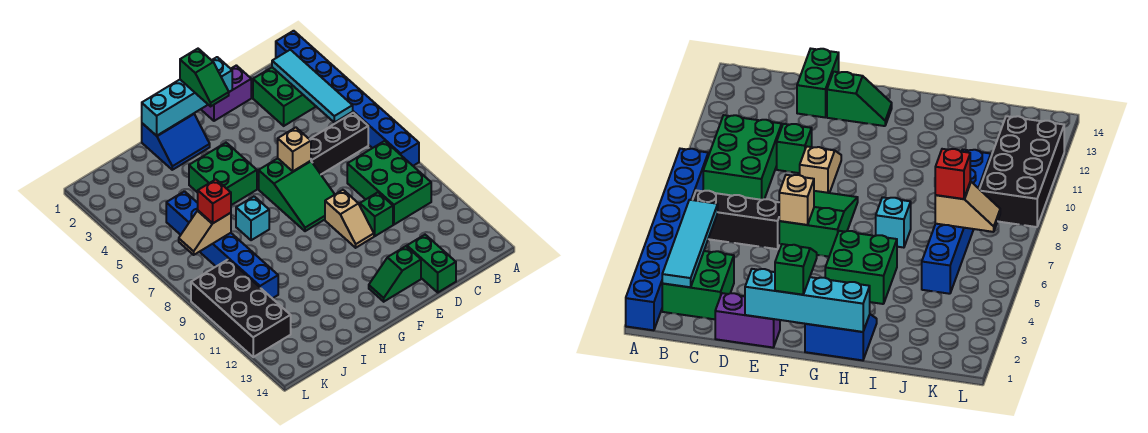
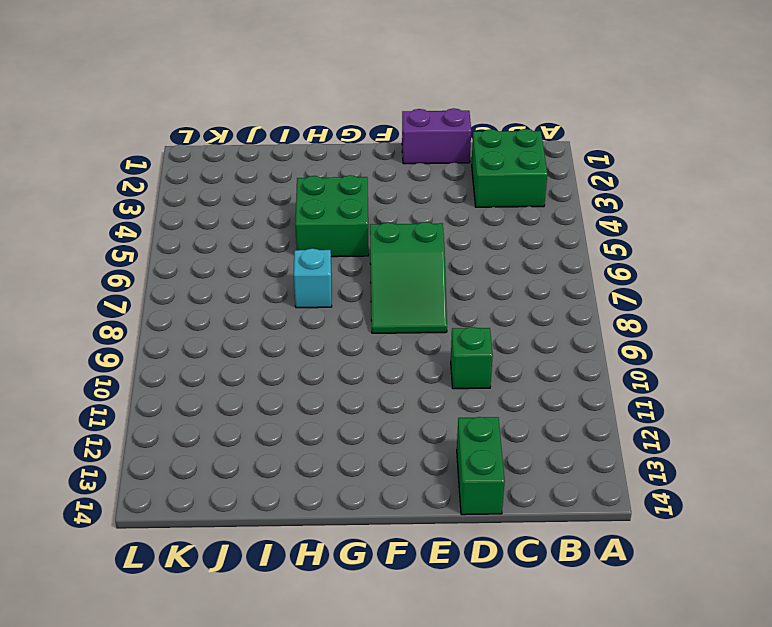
none -> blue brick A1:A8 level 1
none -> black brick B6:D6 level 1
none -> green brick B8:C10 level 1

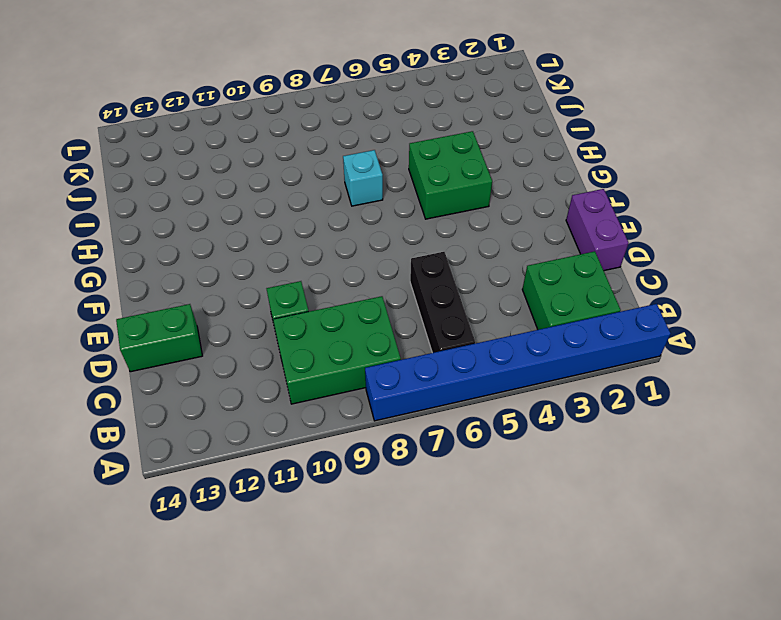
none -> green slope E6:F8 level 1 top 6
none -> tan slope E9:E10 level 1 top 9
none -> green slope E13:F13 level 1 top E

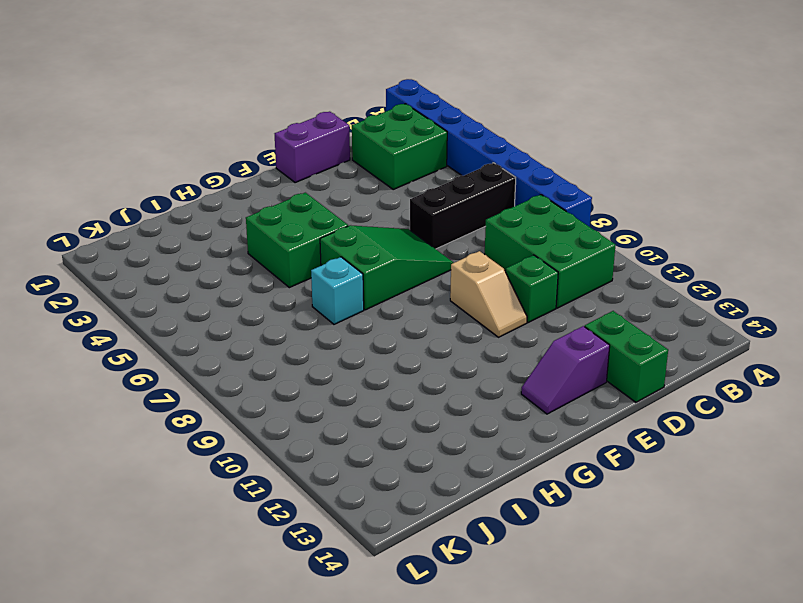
green slope E6:G7 level 1 top G -> green slope E6:F8 level 1 top 6
purple slope E13:F13 level 1 top E -> green slope E13:F13 level 1 top E
none -> blue slope G1:H2 level 1 top 1
none -> blue brick J5:J10 level 1
none -> black brick K9:L12 level 1

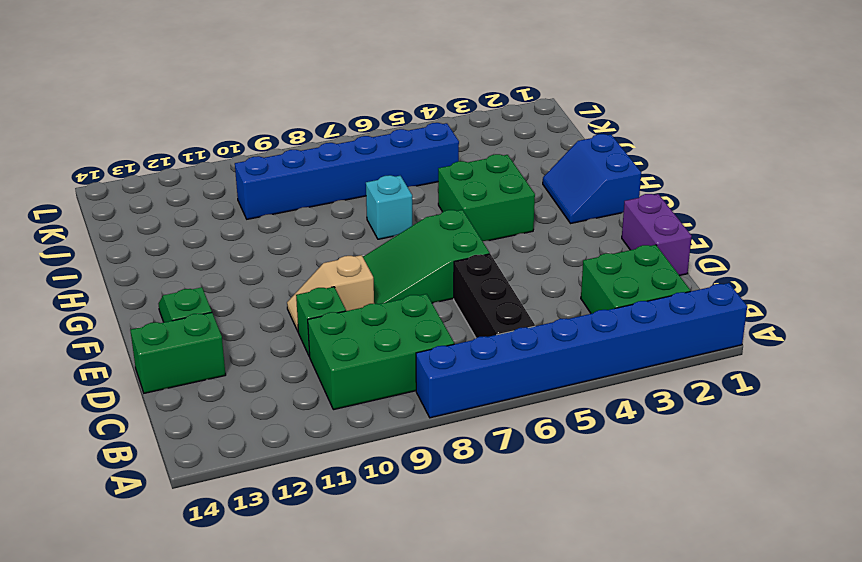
none -> black brick K9:L12 level 1
none -> cyan tile B2:B5 level 2
none -> cyan brick E1:H1 level 2

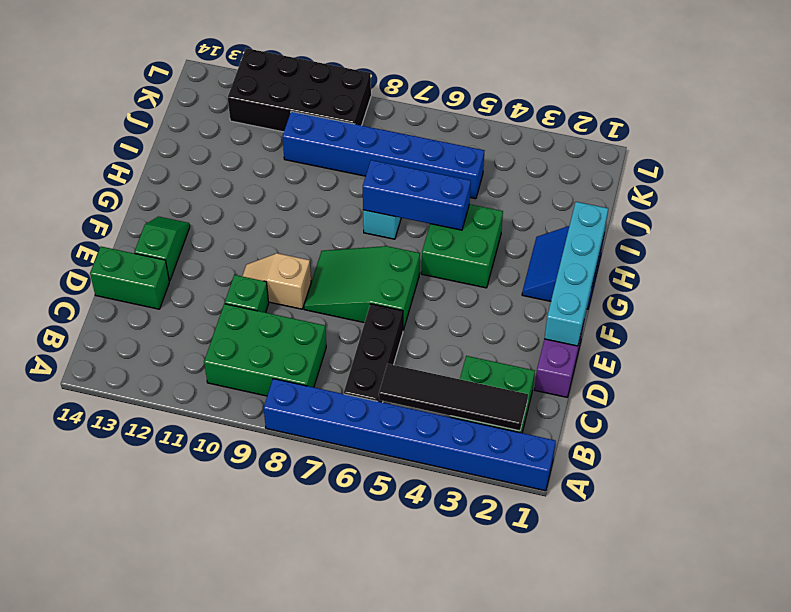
black tile B2:B5 level 2 -> cyan tile B2:B5 level 2
blue brick H5:H7 level 2 -> none
none -> tan brick E6 level 2
none -> tan slope J7:K7 level 2 top J
none -> green slope F1:F2 level 3 top 1

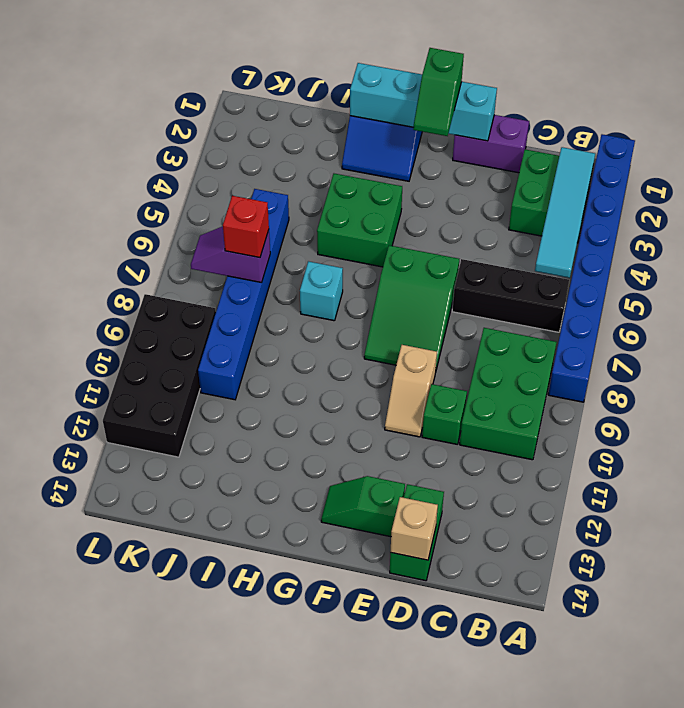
tan brick D14 level 2 -> tan brick E6 level 2
purple slope J7:K7 level 2 top J -> tan slope J7:K7 level 2 top J

